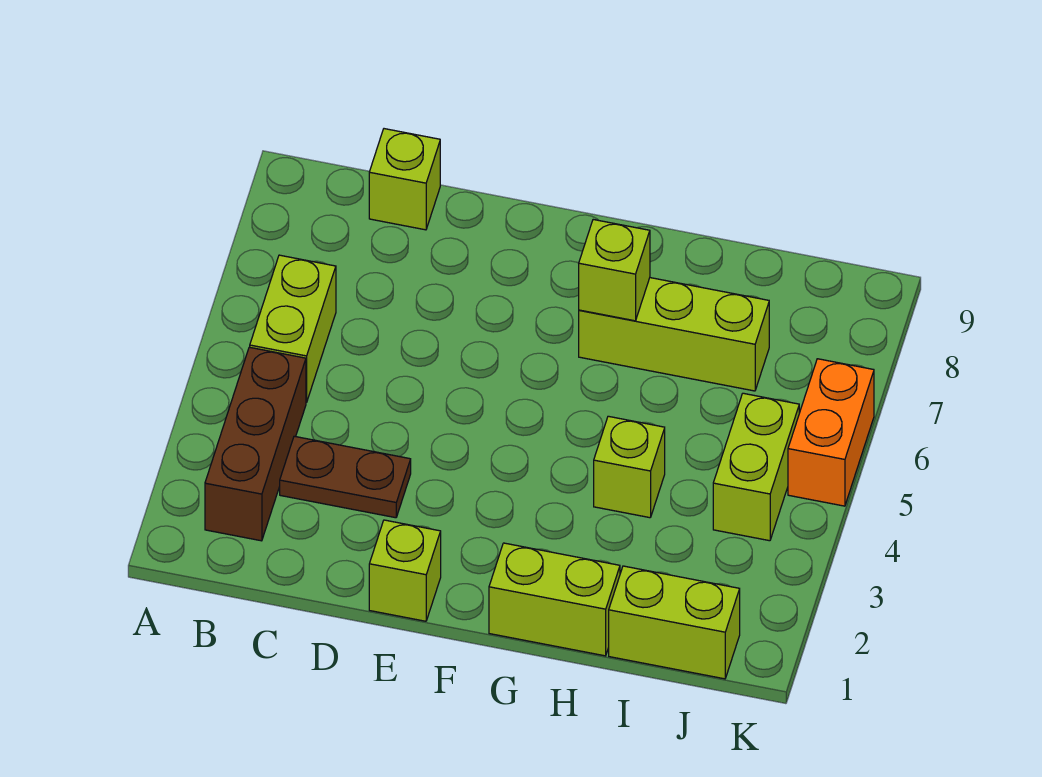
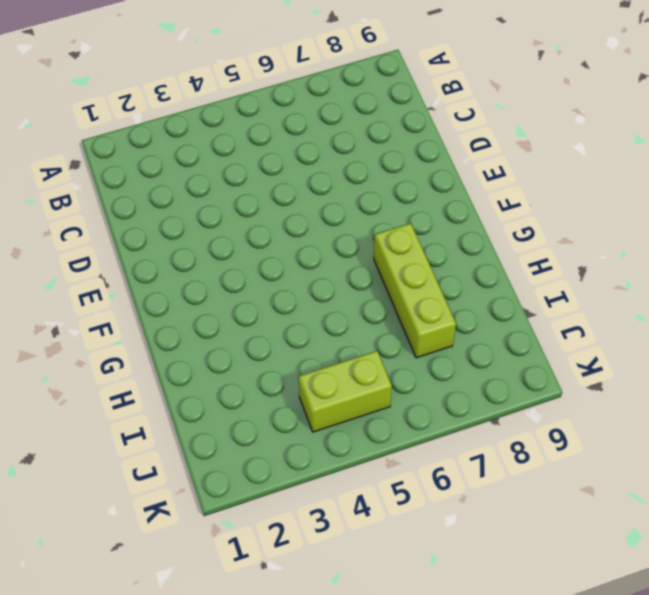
none -> brown brick B2:B4 level 1
none -> lime brick B5:B6 level 1
none -> brown plate C3:D3 level 1

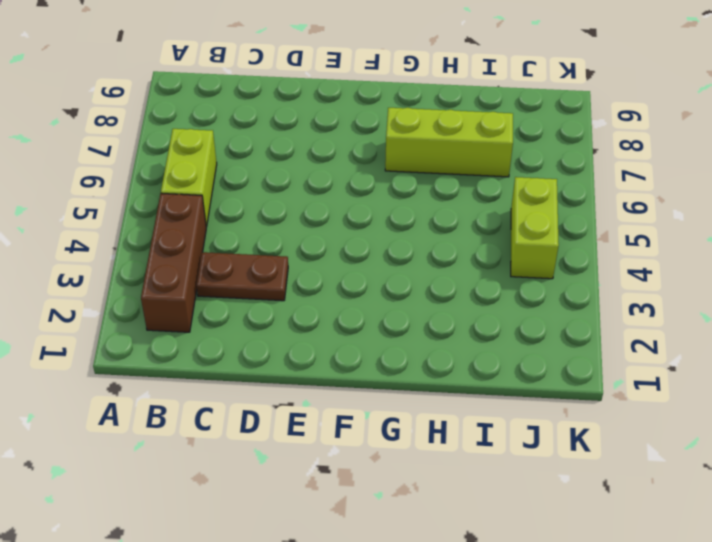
none -> lime brick C9 level 1
none -> lime brick E1 level 1
none -> lime brick G1:H1 level 1

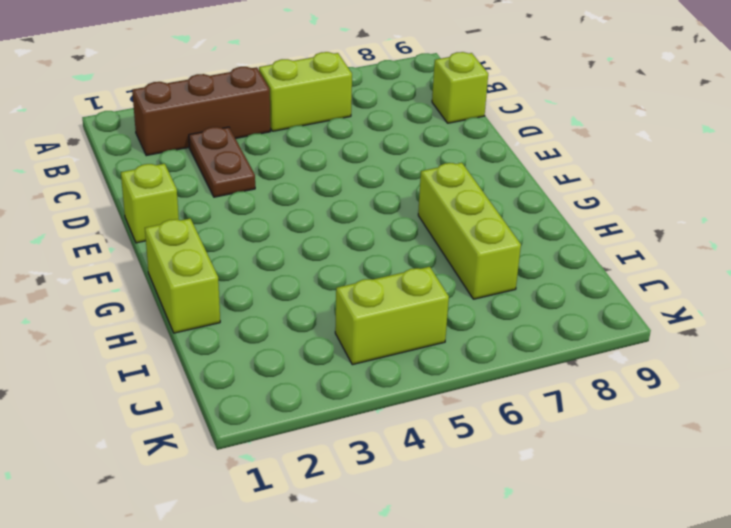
none -> lime brick H4 level 1
none -> lime brick I1:J1 level 1
none -> orange brick K5:K6 level 1

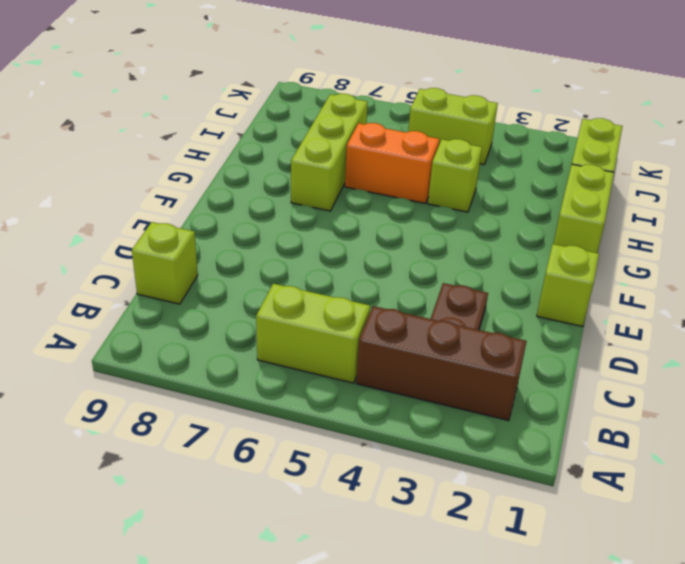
orange brick H5:H6 level 1 -> orange brick K5:K6 level 1
none -> lime brick G7 level 2

